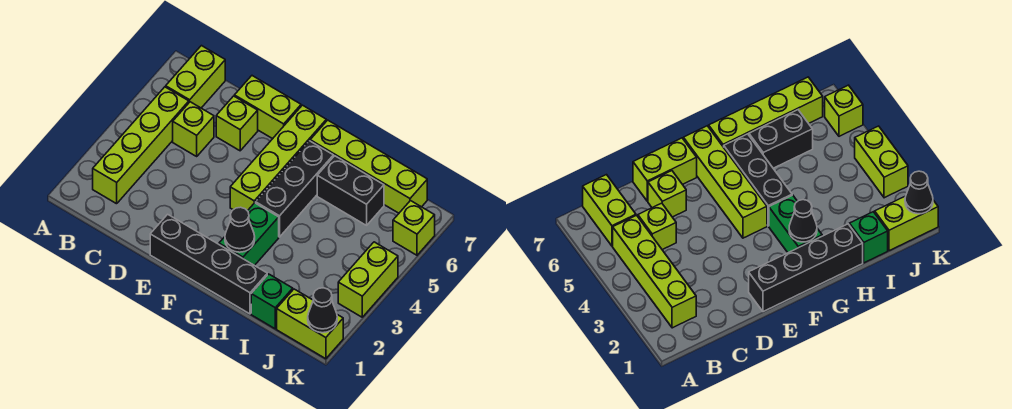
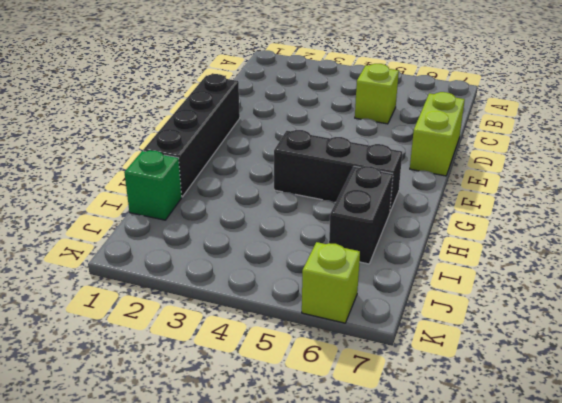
none -> lime brick B2:B5 level 1
none -> lime brick B6:B7 level 1
none -> lime brick D6 level 1

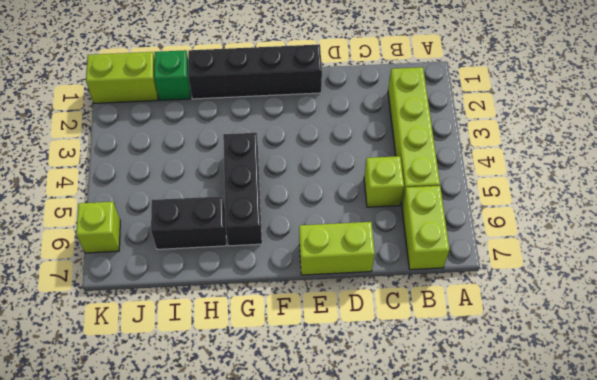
none -> lime brick D6 level 1
none -> lime brick F4:F7 level 1
none -> green brick G2:G3 level 1

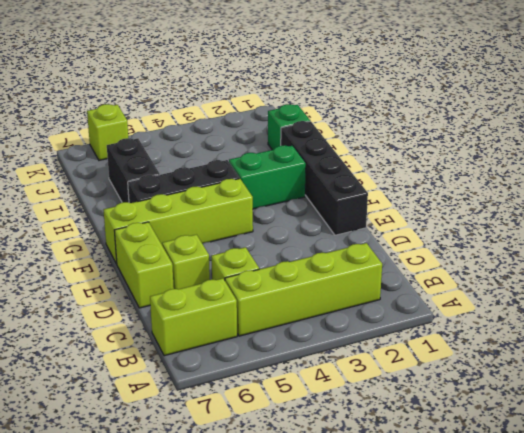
none -> lime brick G7:J7 level 1
none -> lime brick J1:K1 level 1
none -> lime brick K3:K4 level 1

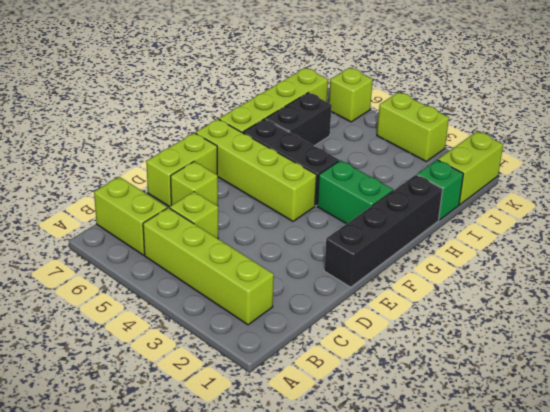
none -> black cone G2 level 2
none -> black cone K1 level 2

